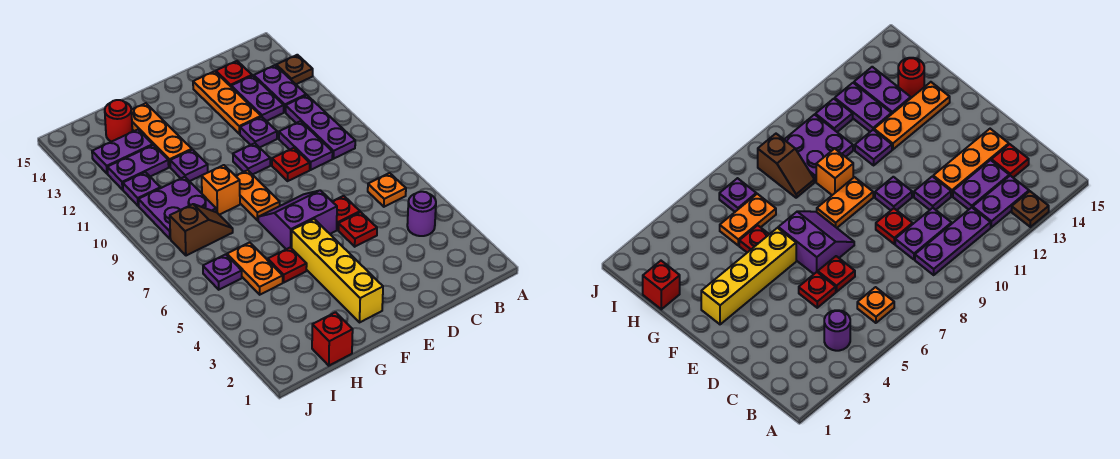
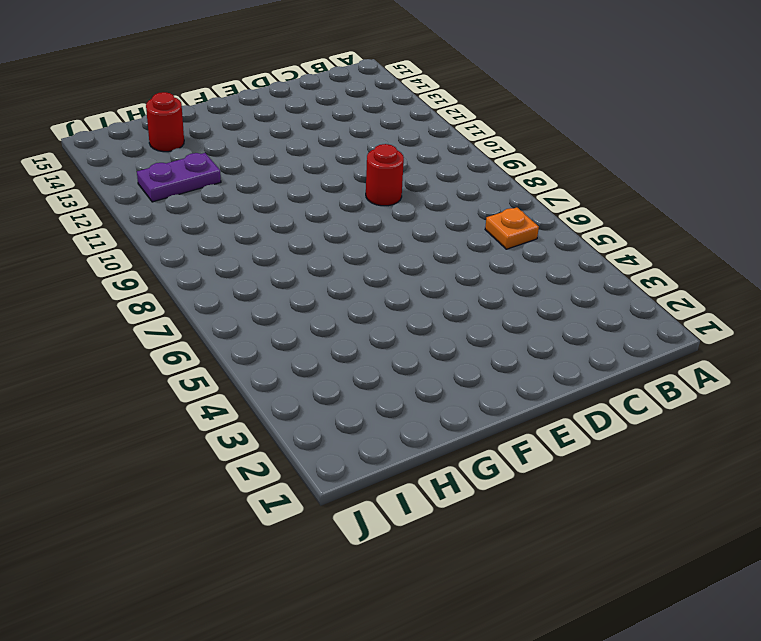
red round brick D9 level 1 -> red plate D9 level 1
none -> brown plate A13 level 1
none -> purple round brick B4 level 1
none -> purple plate B9:B11 level 1
none -> purple plate B12:B13 level 1

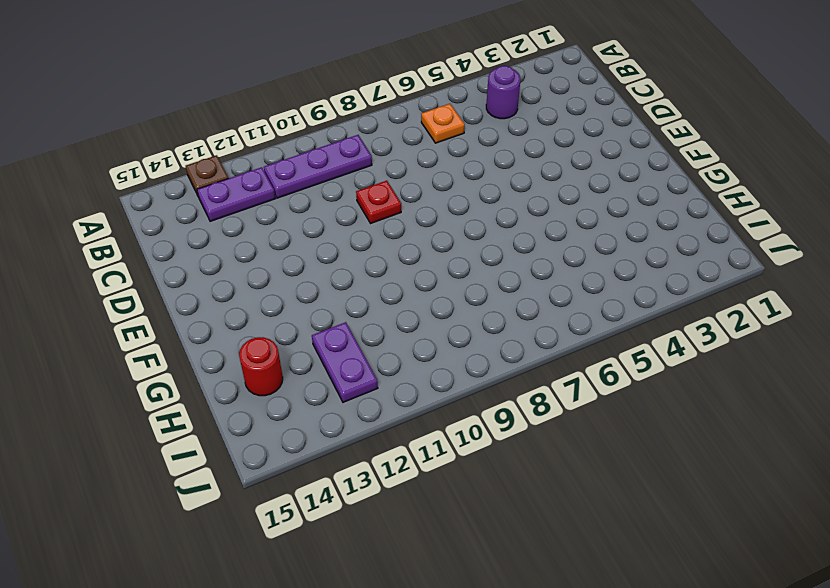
none -> purple plate C9:C10 level 1
none -> purple plate C12:C13 level 1
none -> red plate C14 level 1
none -> red plate D5 level 1

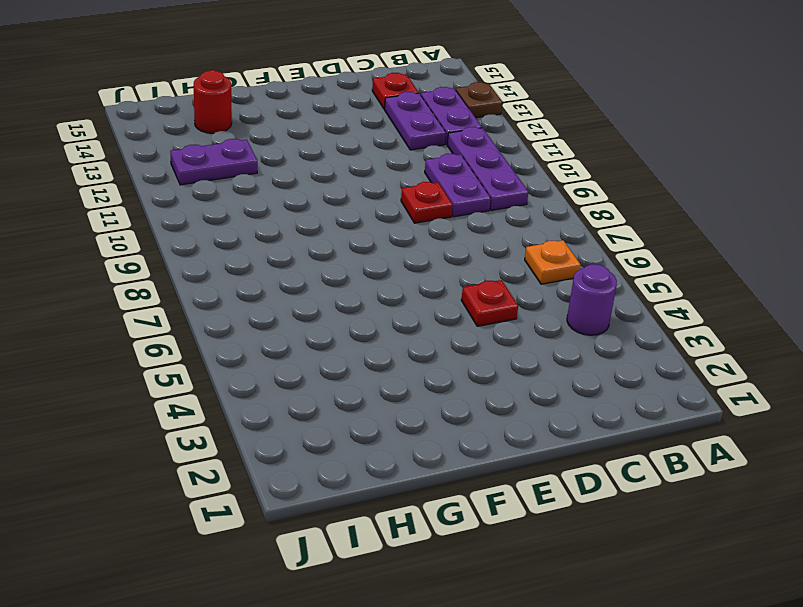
none -> red plate D6 level 1
none -> purple plate D11 level 1
none -> orange plate D12:D14 level 1
none -> purple slope E6:F7 level 1 top 6

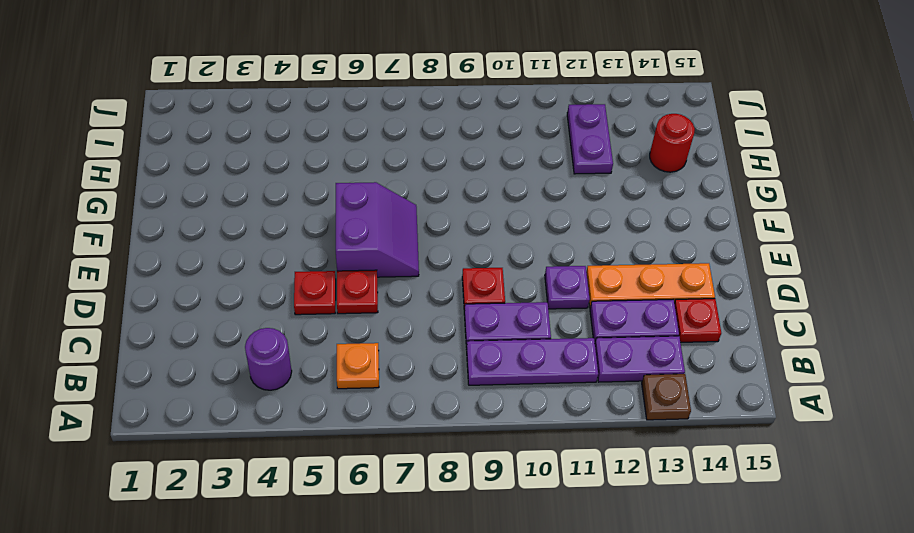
none -> purple plate E10 level 1
none -> yellow brick F2:F5 level 1
none -> orange plate F8:F9 level 1
none -> red plate G5 level 1

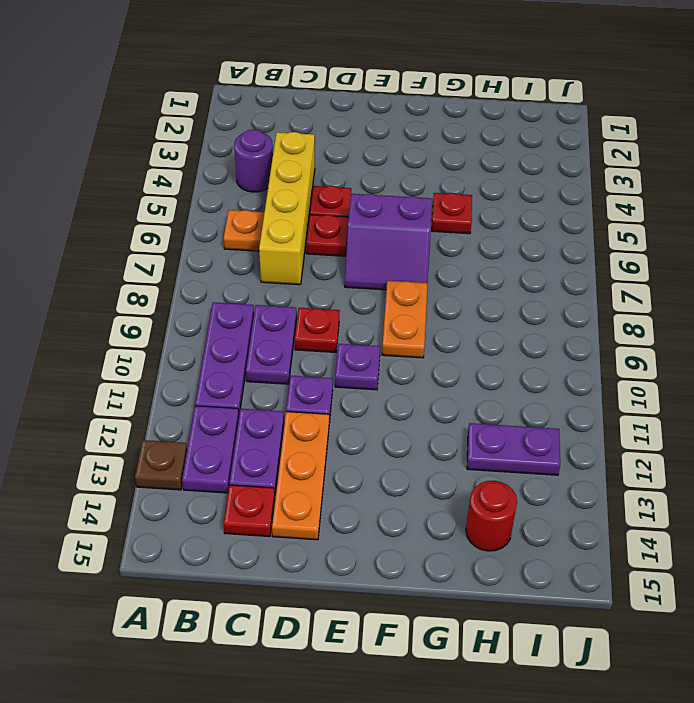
yellow brick C4:C7 level 1 -> yellow brick F2:F5 level 1
none -> orange brick G9 level 1
none -> purple plate G11 level 1
none -> orange plate G12:G14 level 1
none -> red brick H1 level 1

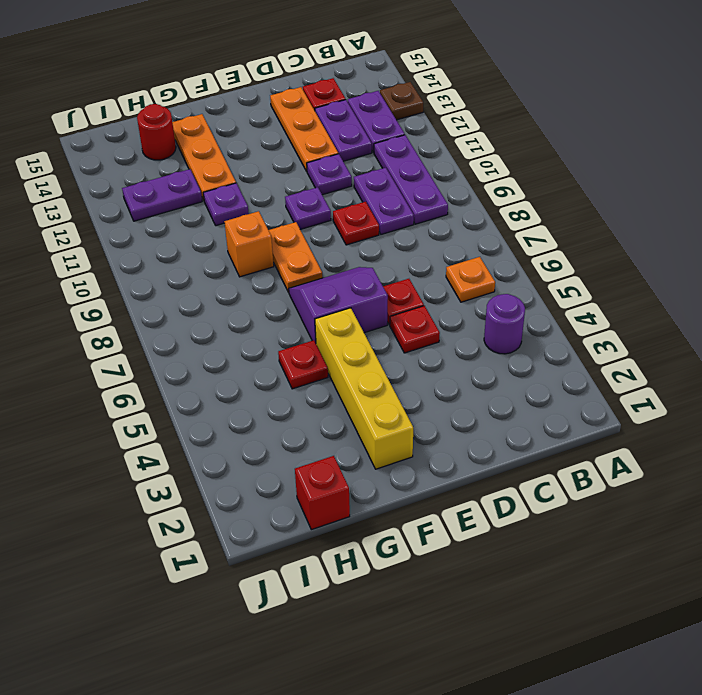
none -> orange plate H5:H6 level 1
none -> brown slope H8:I8 level 1 top I
none -> purple plate H9:I10 level 1
none -> purple plate H13:I13 level 1

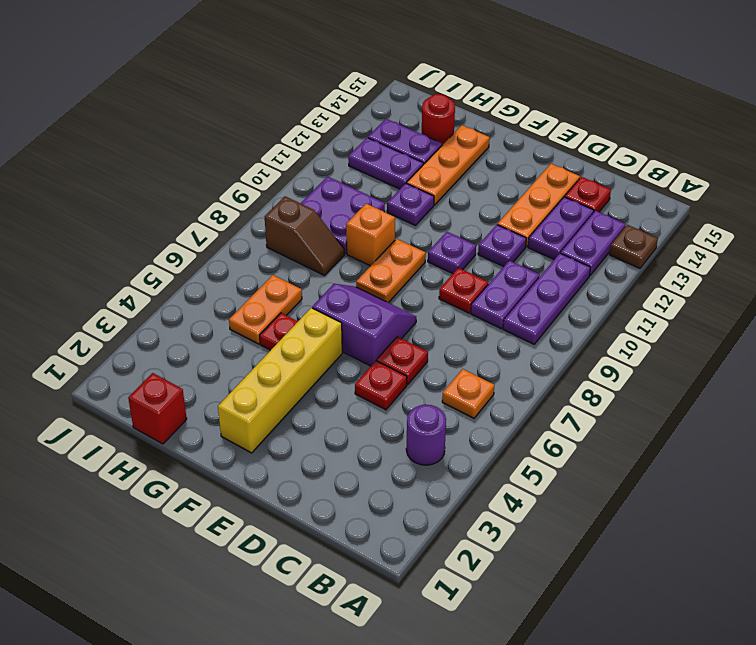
none -> purple plate I6 level 1
none -> purple plate I11 level 1

